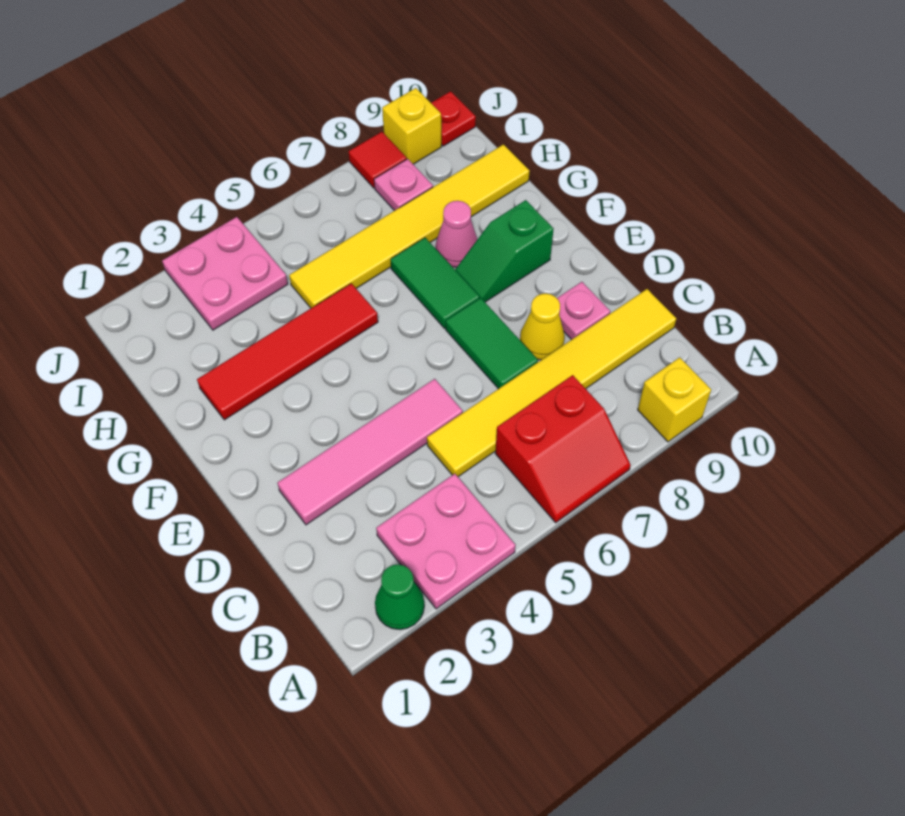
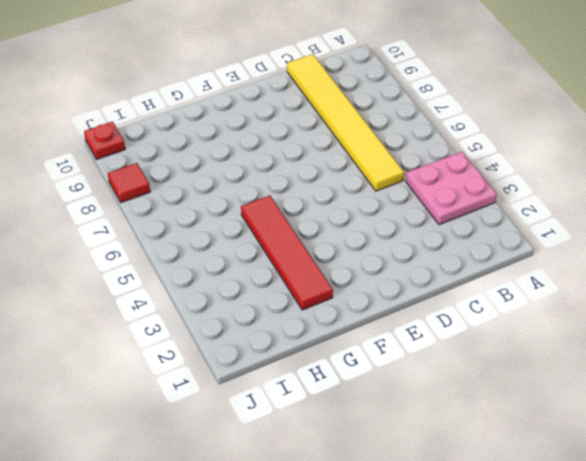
none -> green cone A2 level 1
none -> red slope A6:B7 level 1 top B
none -> yellow brick A9 level 1

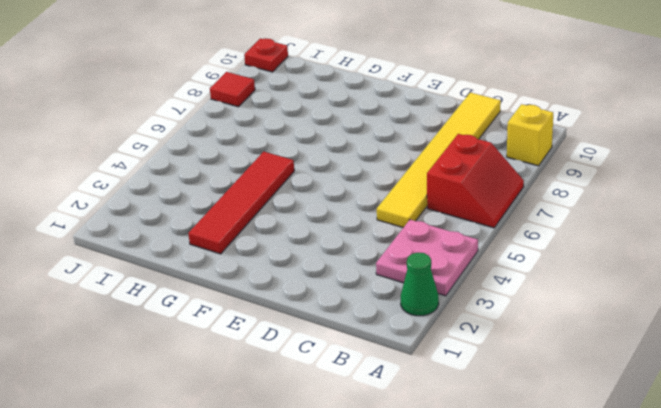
none -> pink tile D2:D5 level 1
none -> green tile D7:E7 level 1
none -> yellow cone D8 level 1

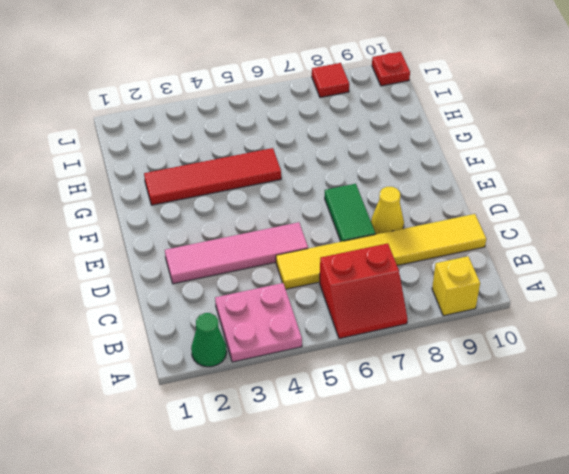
none -> pink plate D9 level 1
none -> green tile F7:G7 level 1
none -> green slope F8:F9 level 1 top 9

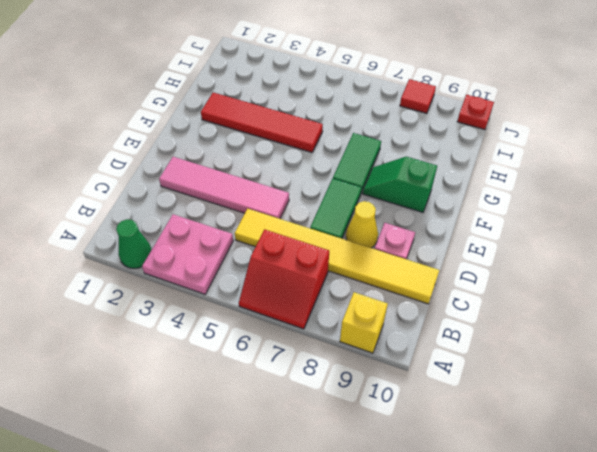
none -> pink cone G8 level 1
none -> yellow tile H5:H10 level 1
none -> pink plate I3:J4 level 1

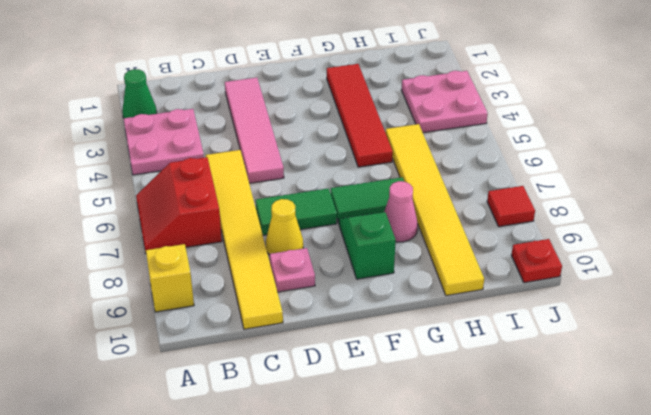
none -> pink plate I8 level 1
none -> yellow brick J9 level 1

